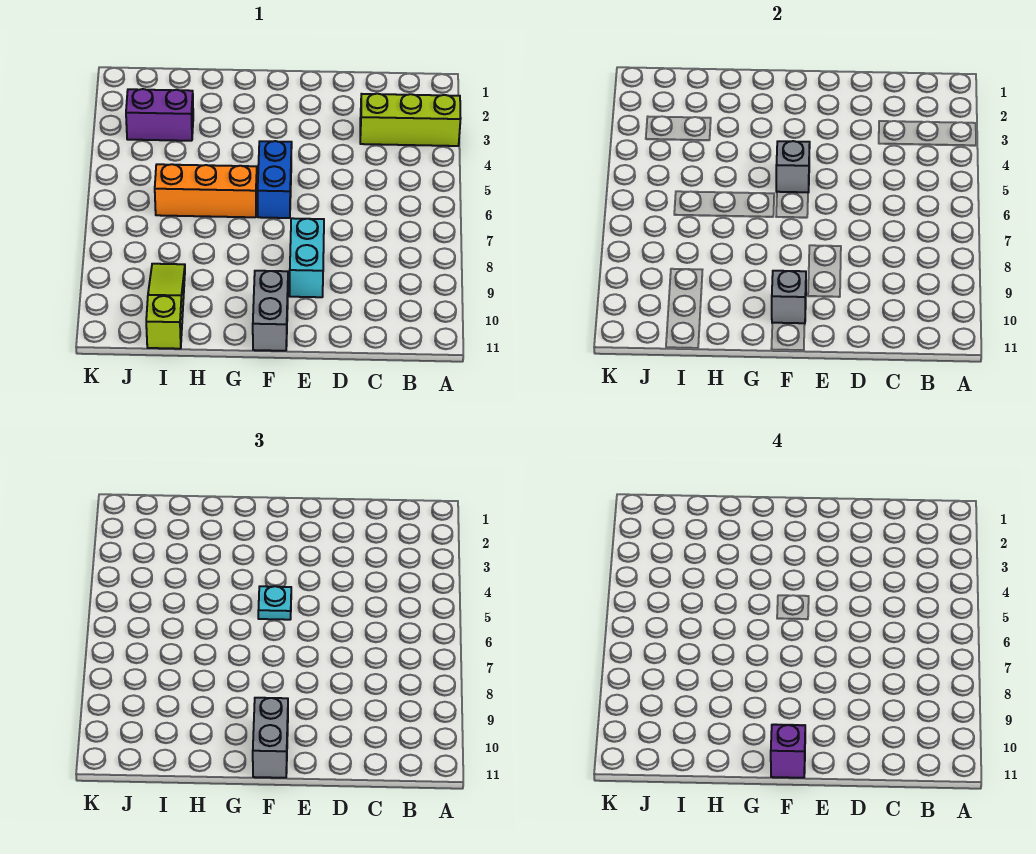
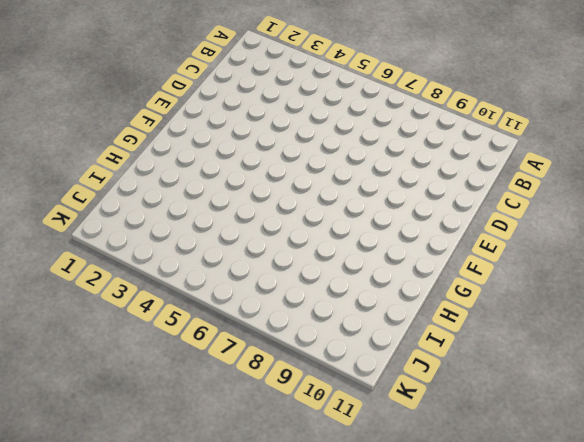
none -> lime brick A3:C3 level 1
none -> cyan brick E8:E9 level 1
none -> blue brick F5:F6 level 1

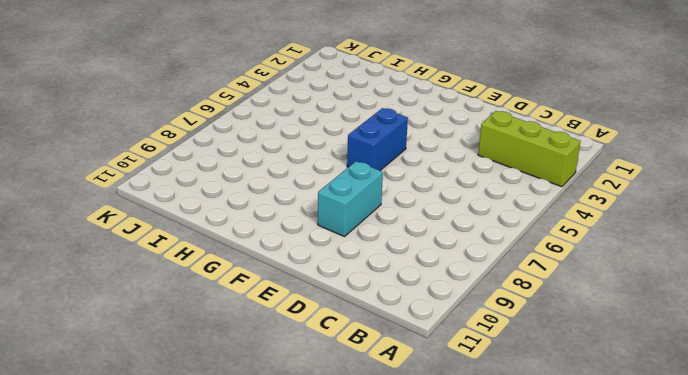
none -> grey brick F10:F11 level 1
none -> orange brick G6:I6 level 1
none -> purple brick I3:J3 level 1

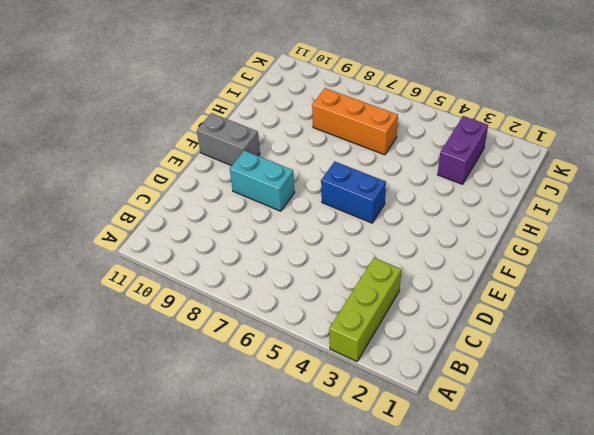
orange brick I6:I8 level 1 -> orange brick G6:I6 level 1
none -> lime slope I9:I11 level 1 top 11
none -> grey brick F5 level 2
none -> grey brick F10 level 2

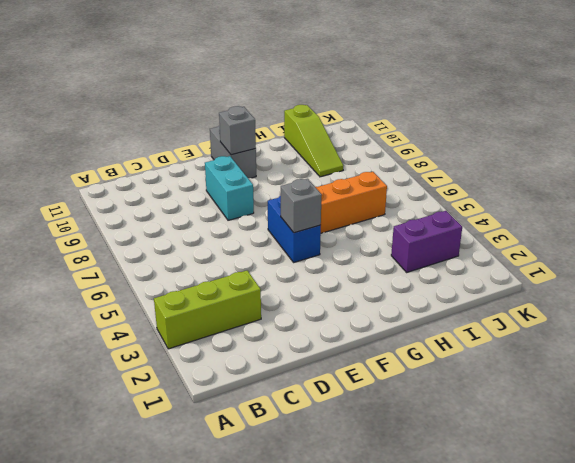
none -> cyan plate F5 level 3
none -> grey brick F10:F11 level 3
none -> purple brick F11 level 4

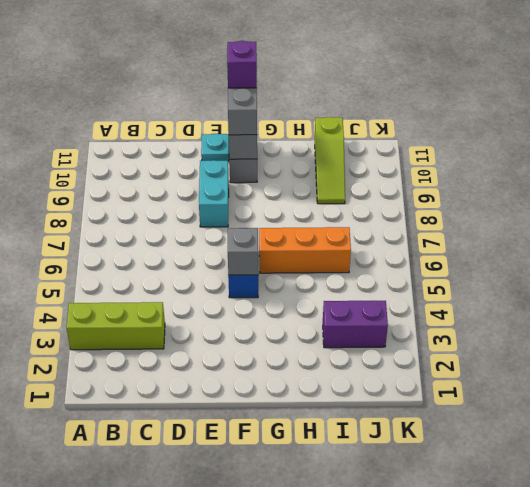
cyan plate E11 level 1 -> cyan plate F5 level 3

